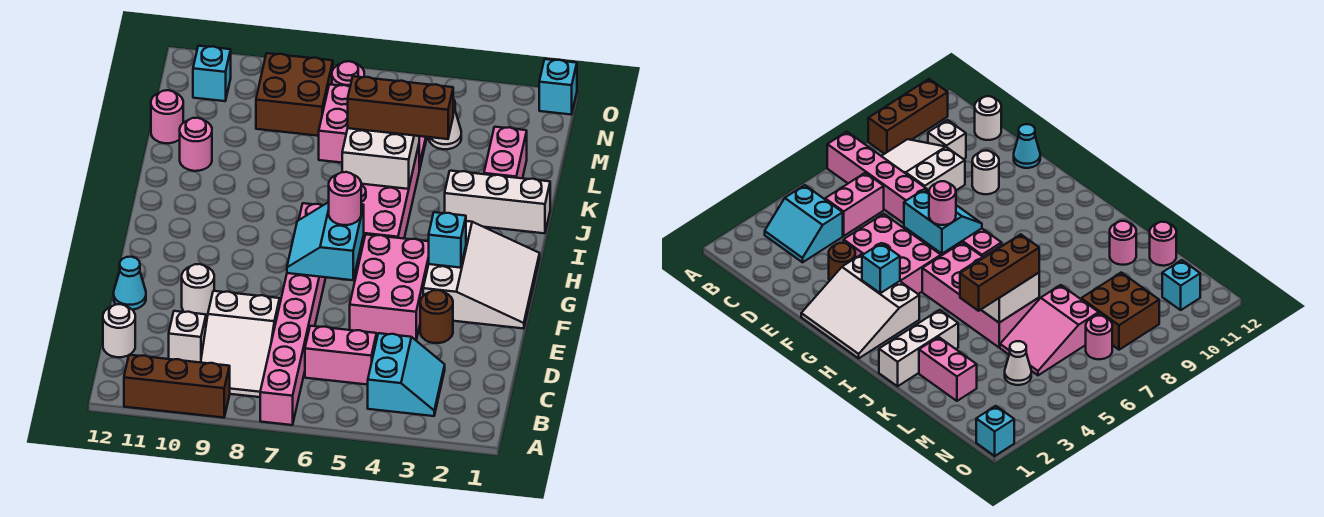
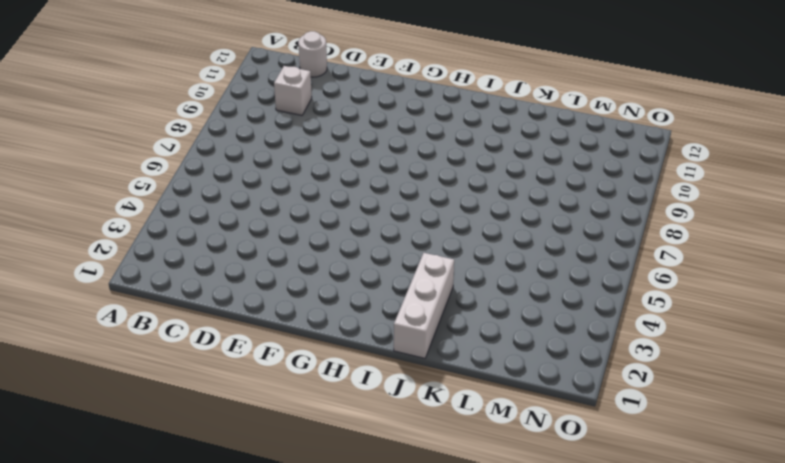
none -> pink brick A7:H7 level 1
none -> brown brick A9:A11 level 1
none -> cyan slope B3:C4 level 1 top 4

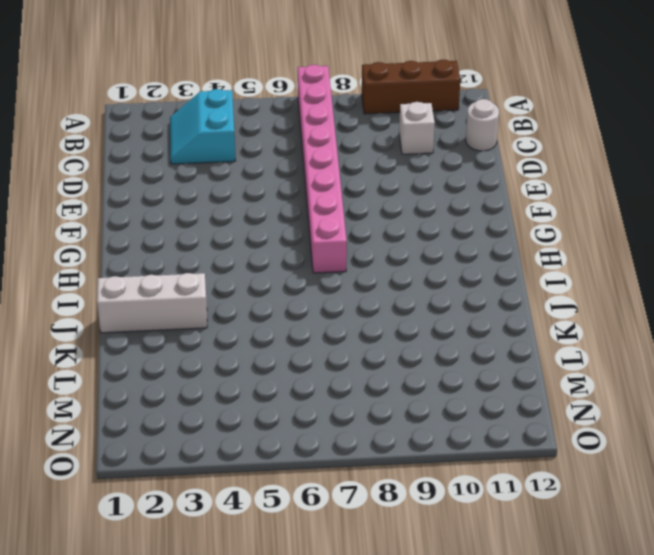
none -> white slope B8:D9 level 1 top D
none -> pink brick C5:C6 level 1
none -> brown round brick E3 level 1

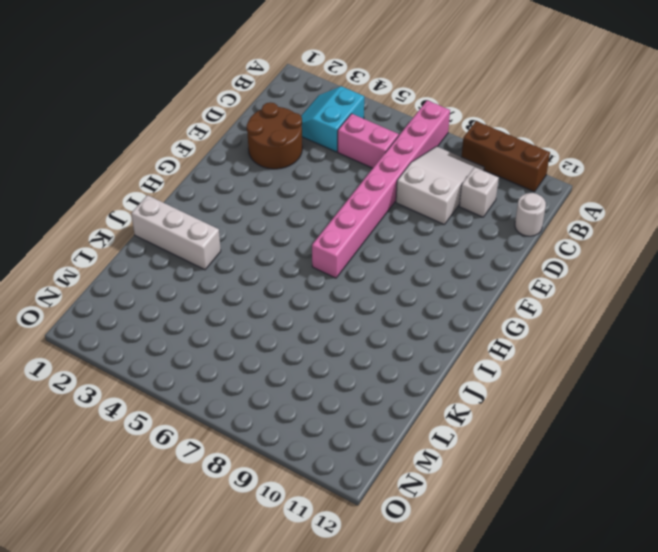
brown round brick D2:E3 level 1 -> brown round brick E3 level 1
none -> pink brick E4:G5 level 1
none -> white round brick E10 level 1
none -> cyan cone E12 level 1

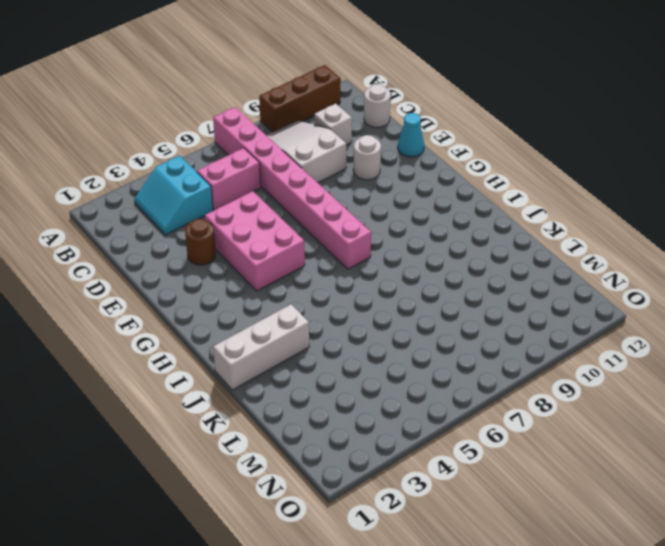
none -> white slope F1:H3 level 1 top 3
none -> pink brick H5:K6 level 1
none -> pink brick K2:L2 level 1

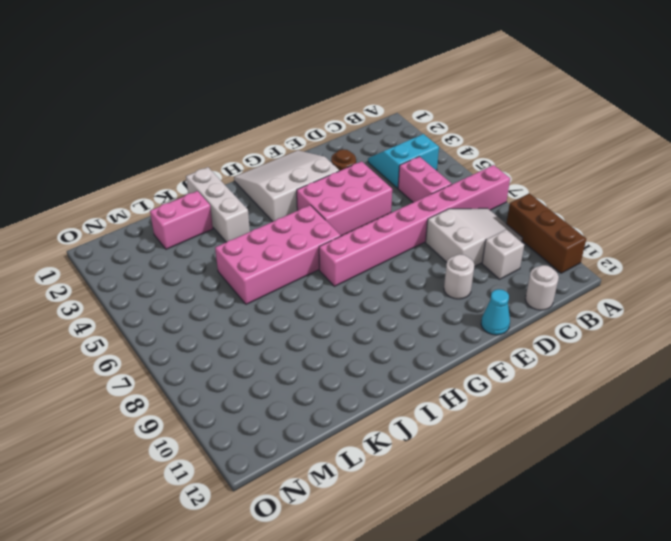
none -> pink round brick K11 level 1
none -> pink slope L5:M7 level 1 top 7
none -> pink round brick L12 level 1

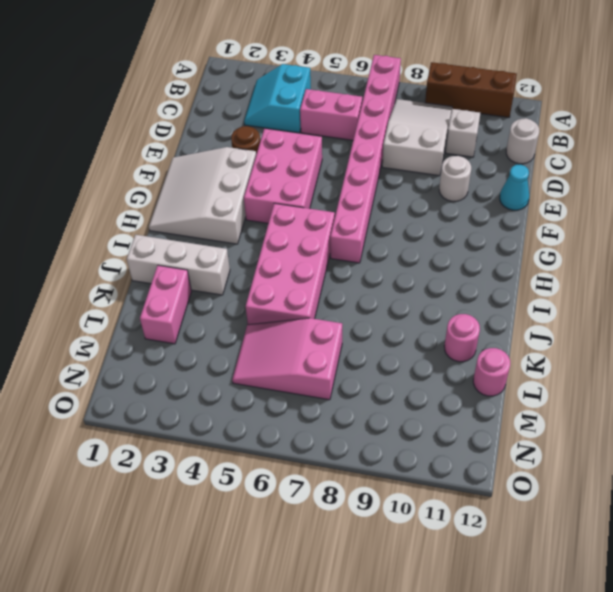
none -> white cone M4 level 1
none -> brown brick M8:N9 level 1
none -> pink round brick N7 level 1

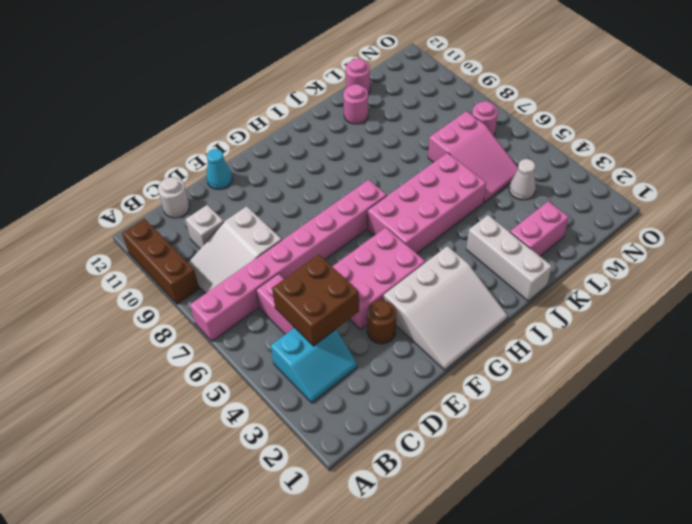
brown brick C4:D5 level 2 -> brown brick M8:N9 level 1
none -> white round brick E10 level 1
none -> cyan brick N11 level 1
none -> cyan brick O1 level 1

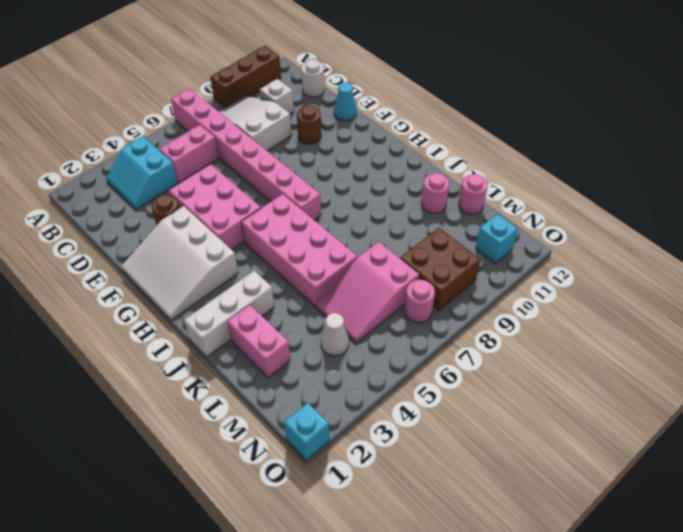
brown round brick E10 level 1 -> white round brick E10 level 1
none -> cyan slope F6:G7 level 2 top 6
none -> cyan brick G3 level 2
none -> white brick J5:K6 level 2

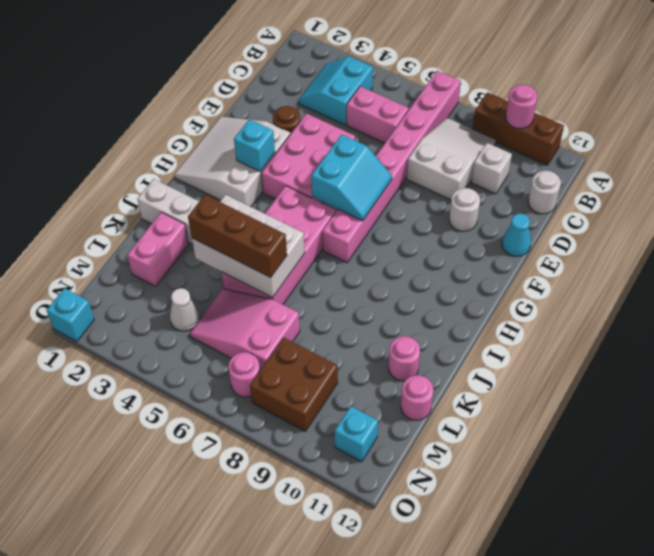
pink round brick A10 level 2 -> pink round brick G6 level 3
white brick J4:K6 level 2 -> white brick J5:K6 level 2

